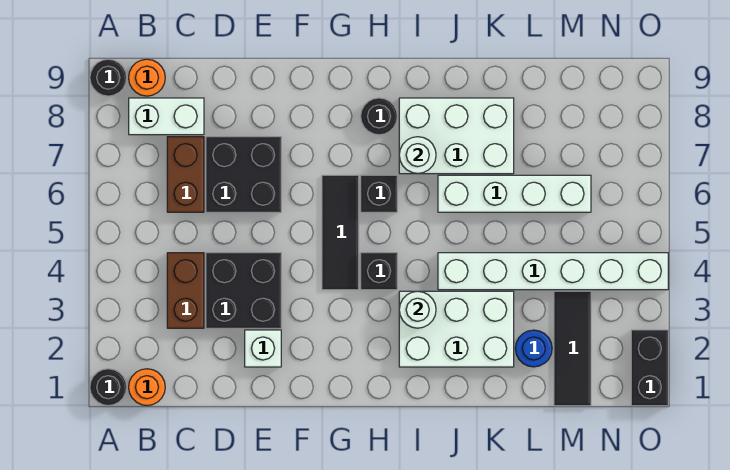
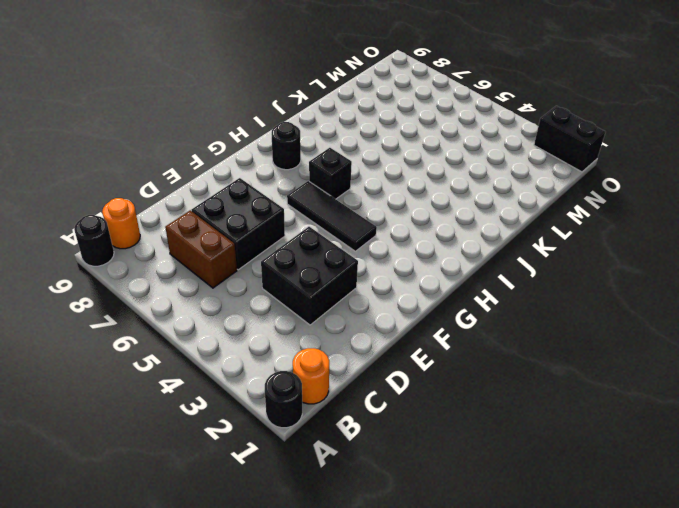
none -> white brick B8:C8 level 1
none -> brown brick C3:C4 level 1
none -> white brick E2 level 1

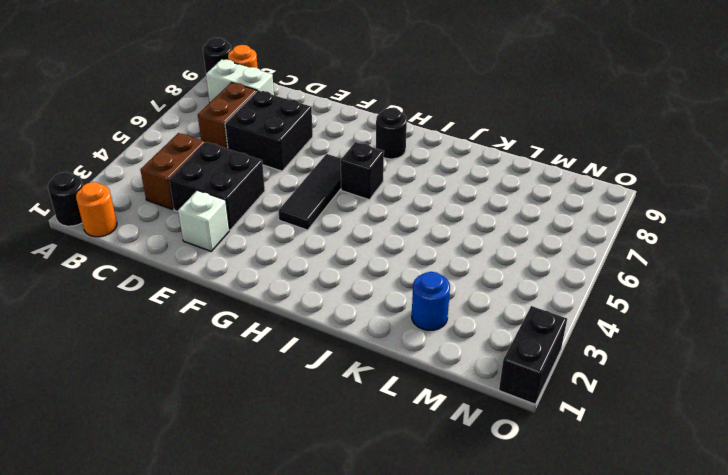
none -> black brick H4 level 1
none -> white brick I2:K3 level 1
none -> white brick I7:K8 level 1

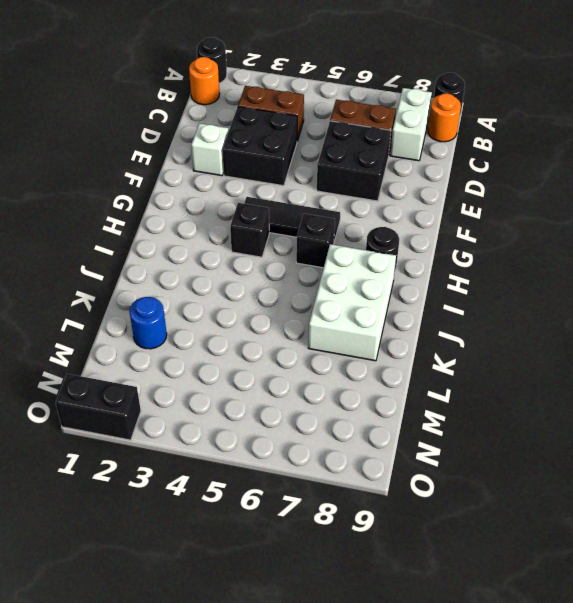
none -> white brick I2:K3 level 1
none -> white brick J4:O4 level 1
none -> white brick J6:M6 level 1

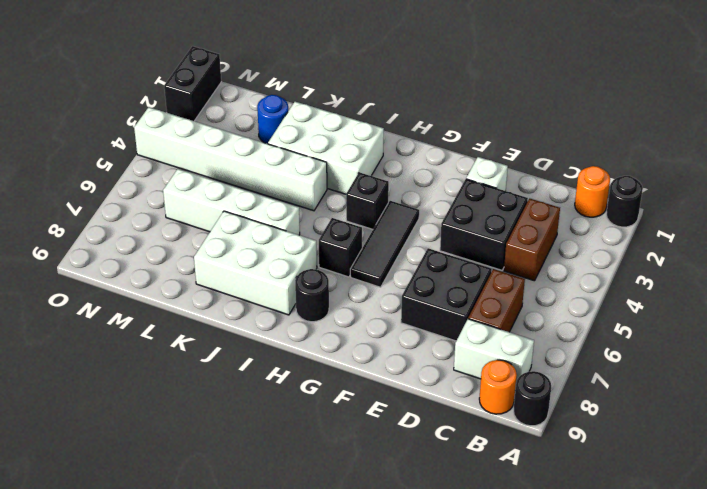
none -> black tile M1:M3 level 1
none -> white round brick I3 level 2
none -> white round brick I7 level 2

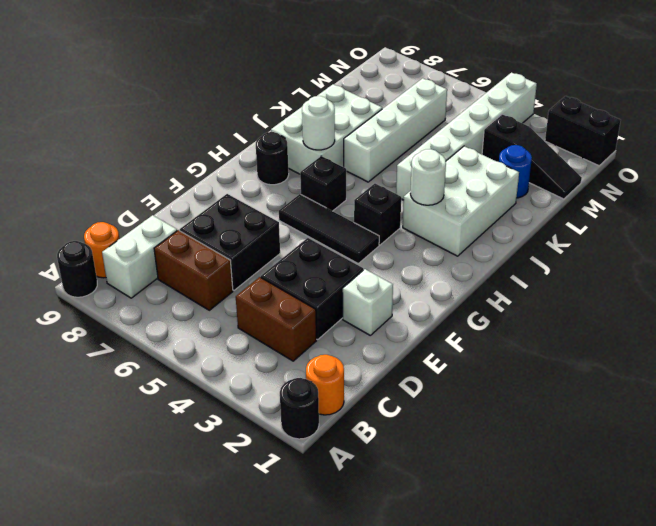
black slope M1:M3 level 1 top 3 -> black tile M1:M3 level 1

